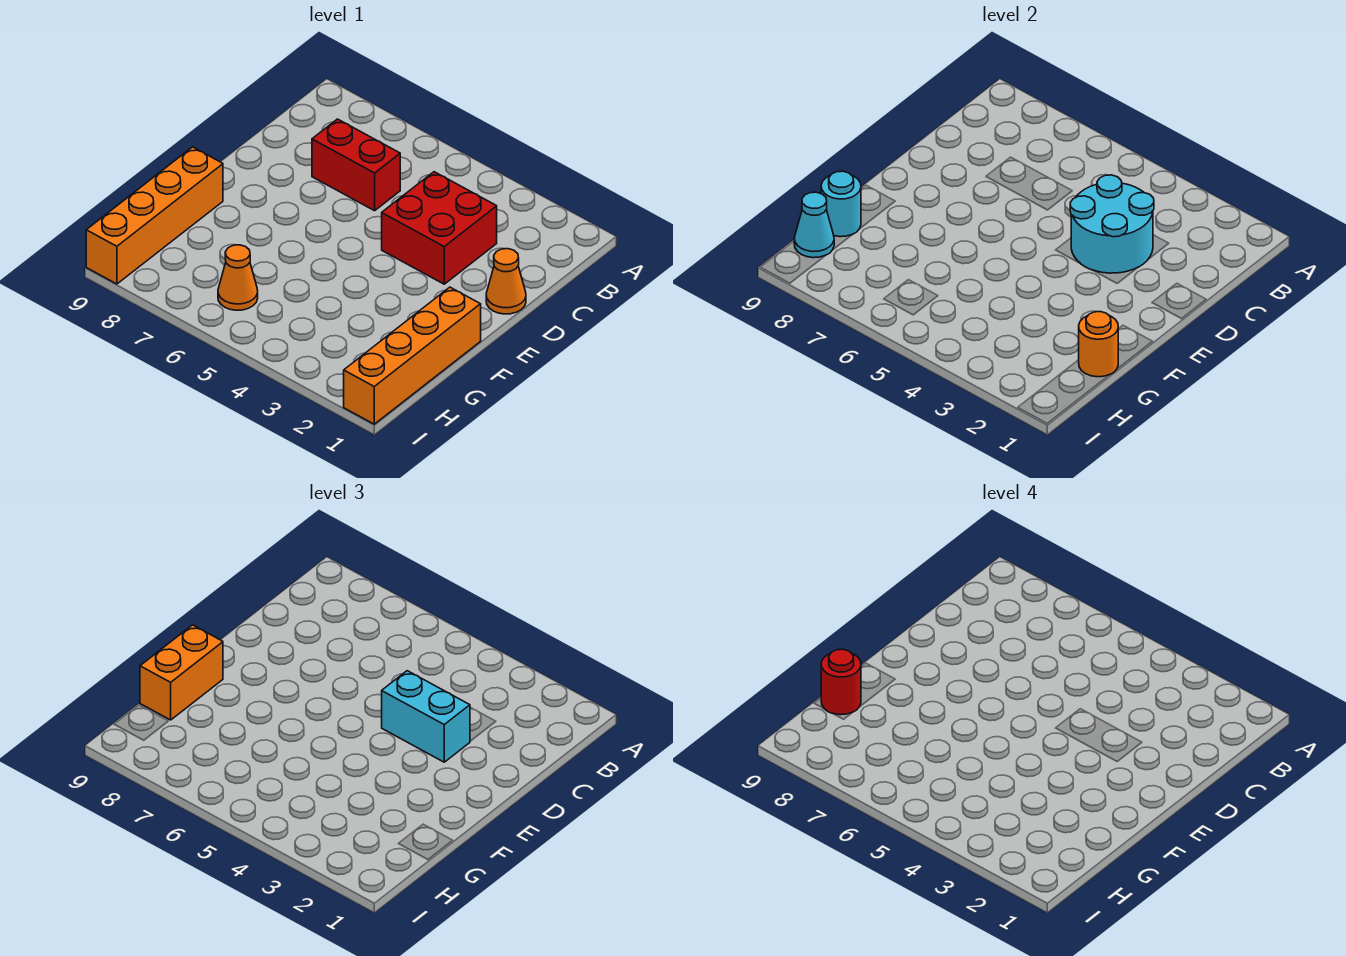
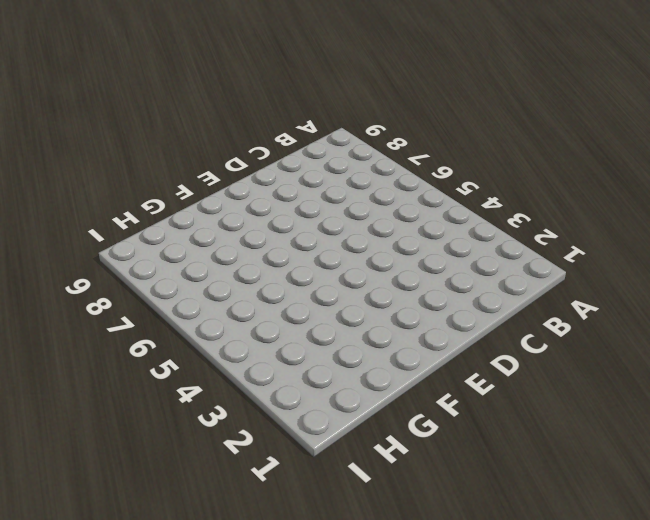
none -> red brick C3:D4 level 1
none -> red brick C6:C7 level 1
none -> orange cone D1 level 1

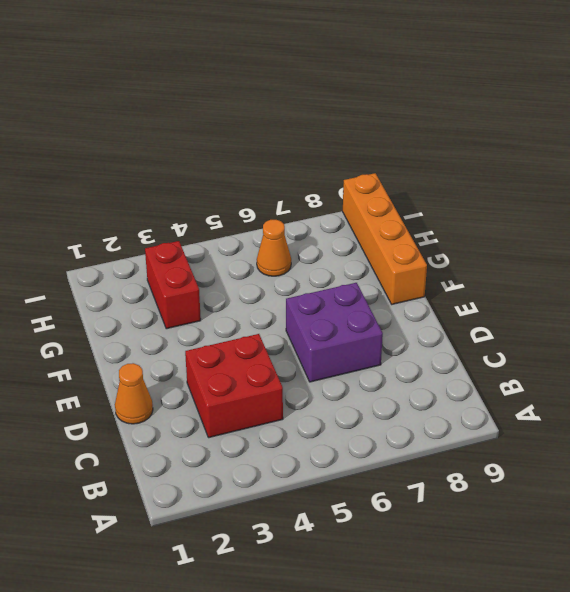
purple brick D6:E7 level 1 -> none
red brick G3:H3 level 1 -> red brick C6:C7 level 1
none -> orange brick F1:I1 level 1
none -> cyan round brick C3:D4 level 2
none -> orange round brick G1 level 2

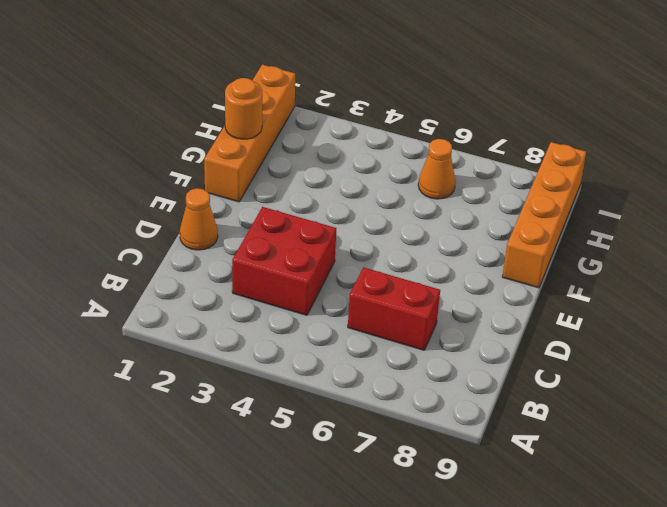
none -> cyan round brick C3:D4 level 2
none -> cyan round brick G9 level 2
none -> cyan cone H9 level 2

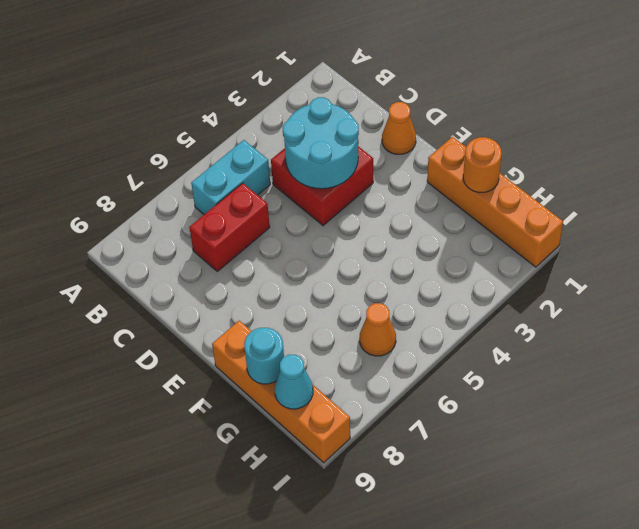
cyan brick B5:B6 level 1 -> cyan brick D3:D4 level 3
none -> orange brick F9:G9 level 3
none -> red round brick G9 level 4

